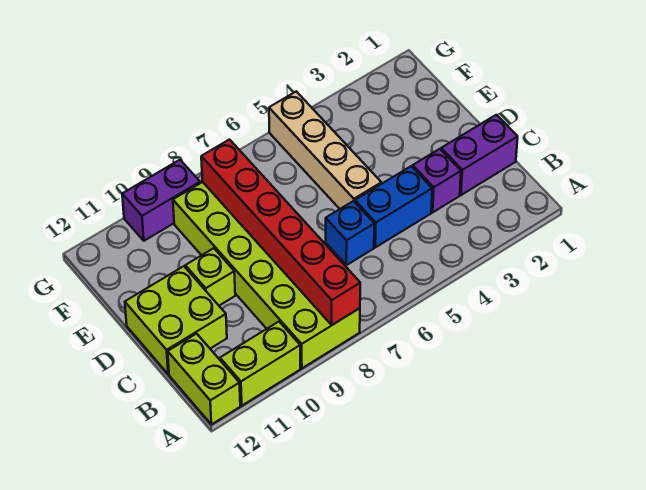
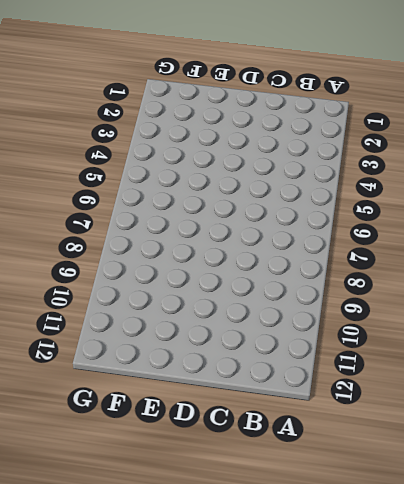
none -> lime brick A8:F9 level 1
none -> lime brick A10:A11 level 1
none -> lime brick A12:B12 level 1

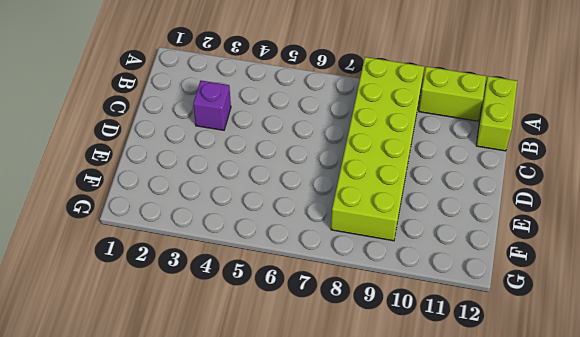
none -> purple brick C1:C2 level 1
none -> blue brick C4:C5 level 1
none -> blue brick C6 level 1

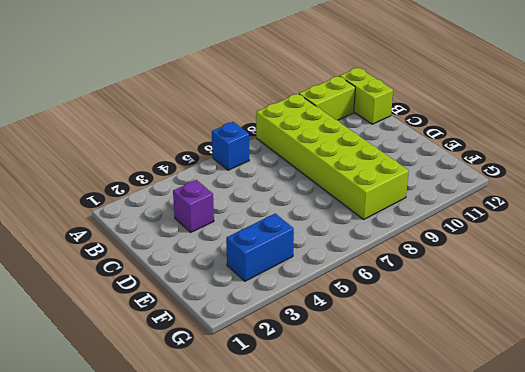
blue brick A6 level 1 -> blue brick C6 level 1
blue brick F3:F4 level 1 -> blue brick C4:C5 level 1
none -> purple brick C1:C2 level 1
none -> lime brick C11:D12 level 1
none -> tan brick D5:G5 level 1

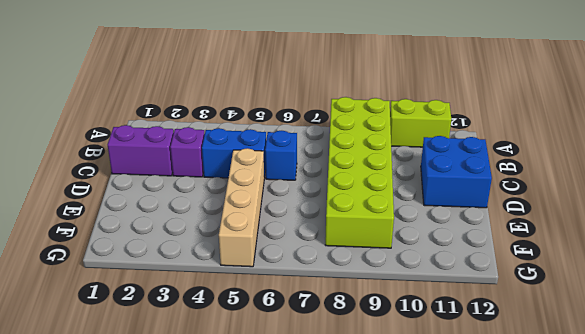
blue brick C11:D12 level 1 -> lime brick C11:D12 level 1
none -> lime brick A12:B12 level 1
none -> lime brick D10 level 1
none -> purple brick G9:G10 level 1

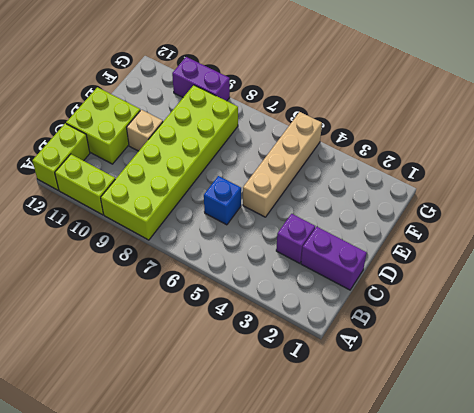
tan brick D10 level 1 -> lime brick D10 level 1
none -> blue brick C4:C5 level 1
none -> red brick A8:F8 level 2

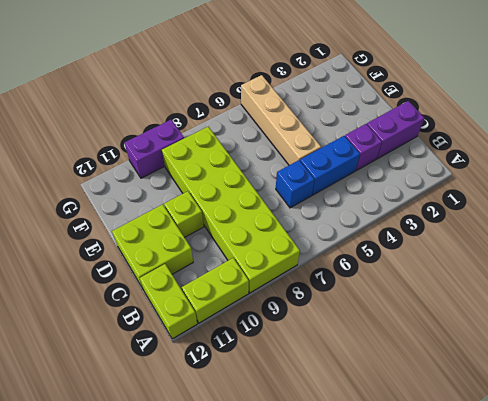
none -> red brick A8:F8 level 2

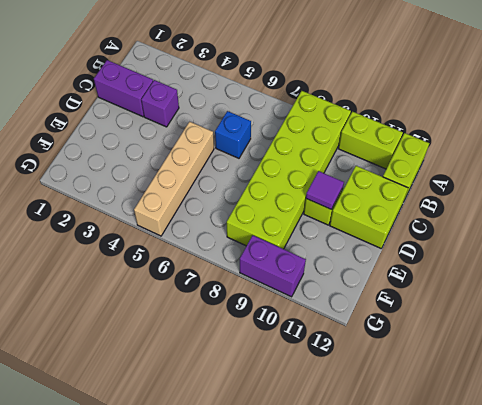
purple tile D10 level 2 -> none
none -> blue brick C4:C5 level 1
none -> red brick A8:F8 level 2

